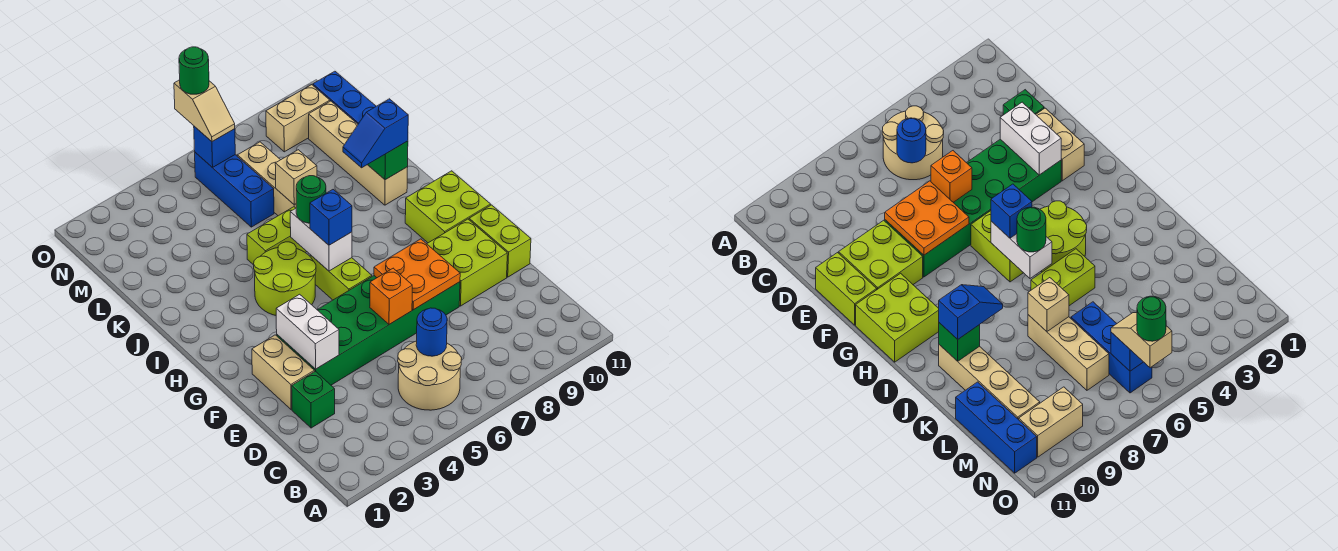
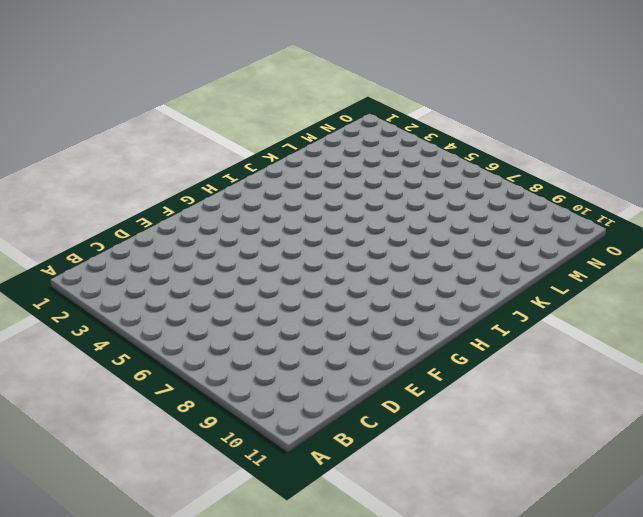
none -> tan round brick B5:C6 level 1
none -> green brick D2 level 1
none -> tan brick E2:F2 level 1

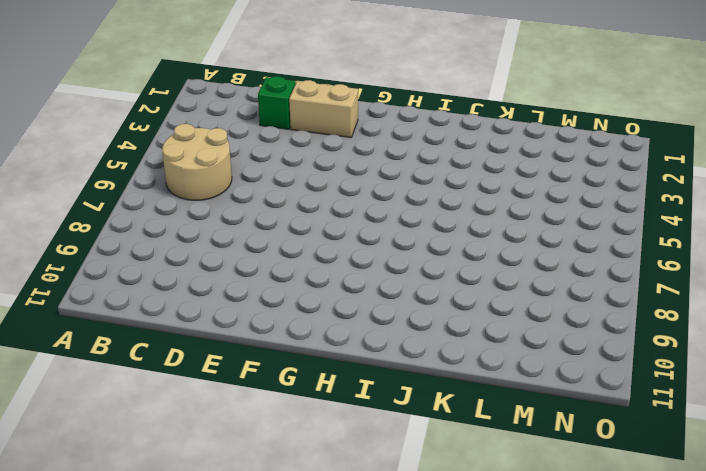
none -> green brick E3:F8 level 1
none -> lime brick E9:F10 level 1
none -> lime brick E11:F11 level 1

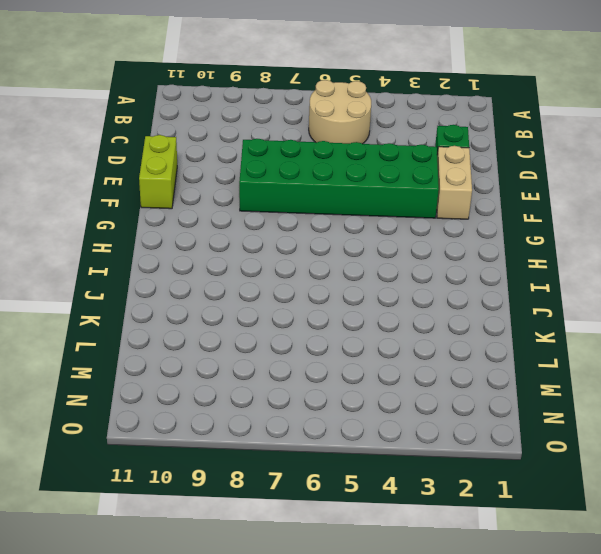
none -> lime brick E9:F10 level 1
none -> lime brick G6:H6 level 1
none -> lime brick G10:H11 level 1

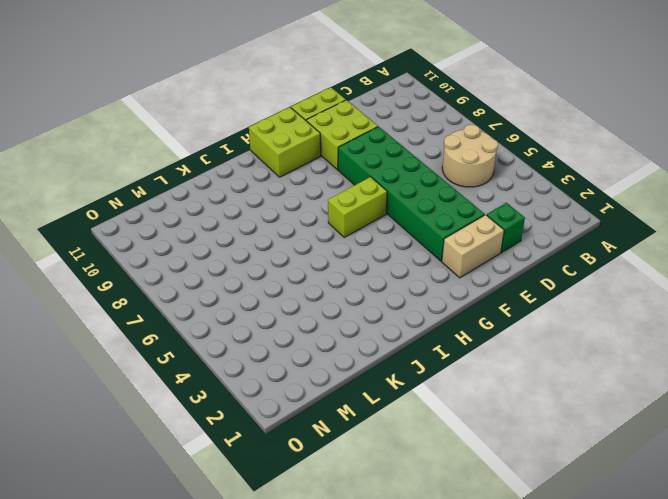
none -> lime round brick H4:I5 level 1
none -> lime brick J5:J6 level 1
none -> tan brick J10:M10 level 1

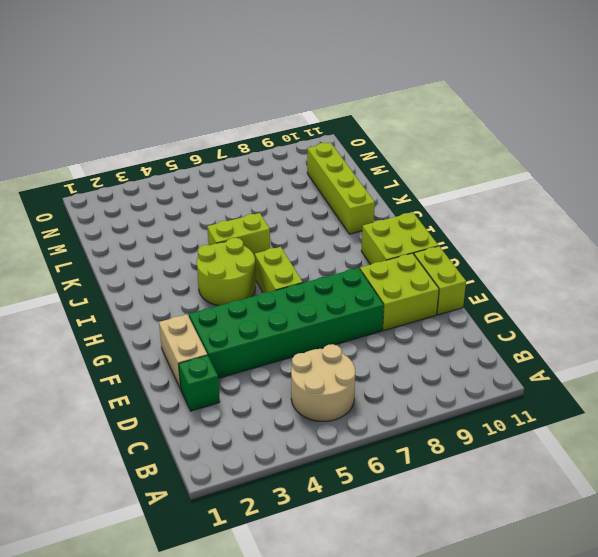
lime brick J10:M10 level 1 -> tan brick J10:M10 level 1
none -> tan brick K7:M7 level 1
none -> blue brick L6:N6 level 1
none -> blue brick L11:N11 level 1

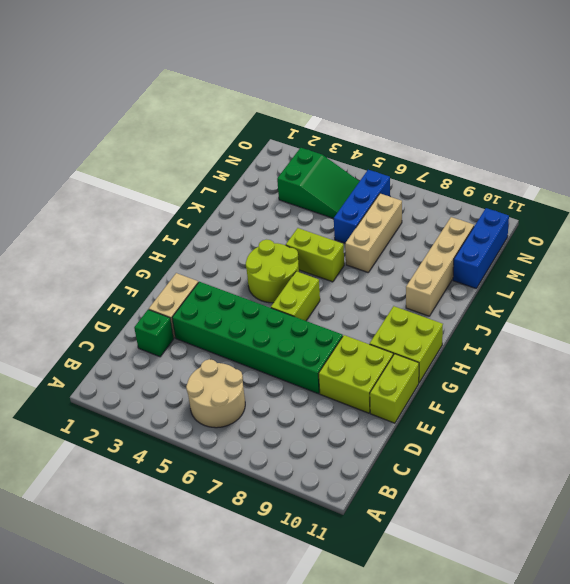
green slope M3:N5 level 1 top 3 -> none
none -> tan brick N9:N10 level 1
none -> blue round brick C6 level 2
none -> white brick E3:F3 level 2

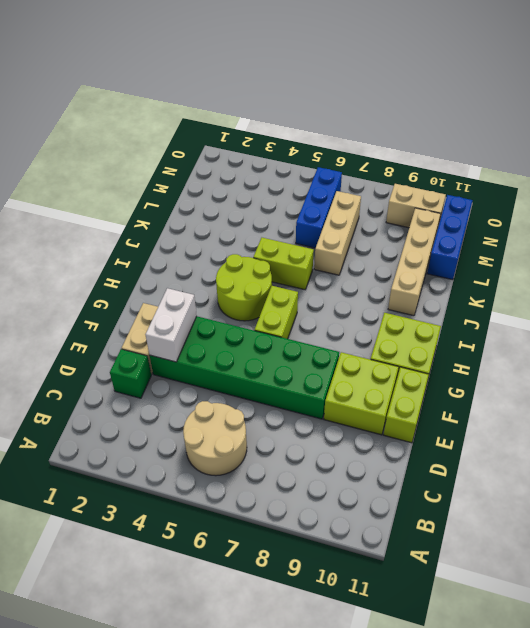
none -> blue round brick C6 level 2
none -> orange brick E6 level 2
none -> orange plate E7:F8 level 2

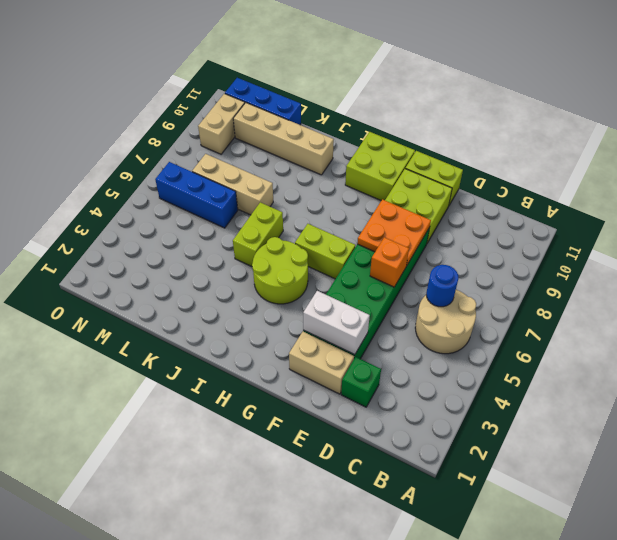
none -> white brick H6:I6 level 2
none -> green brick J10 level 2
none -> tan brick K7 level 2

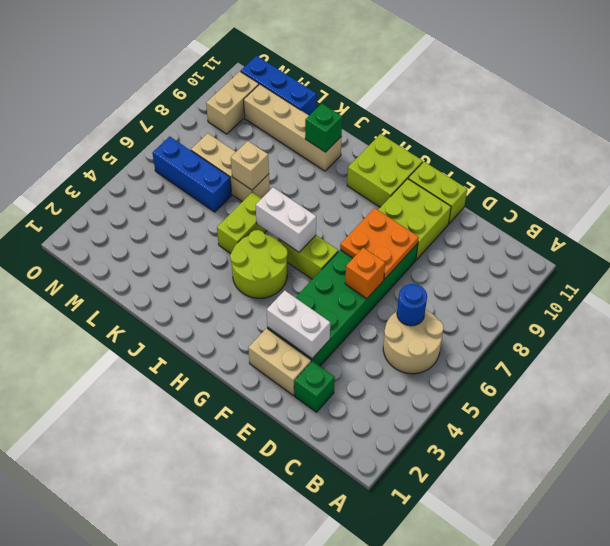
none -> blue brick N6 level 2
none -> blue brick H6 level 3
none -> green round brick I6 level 3

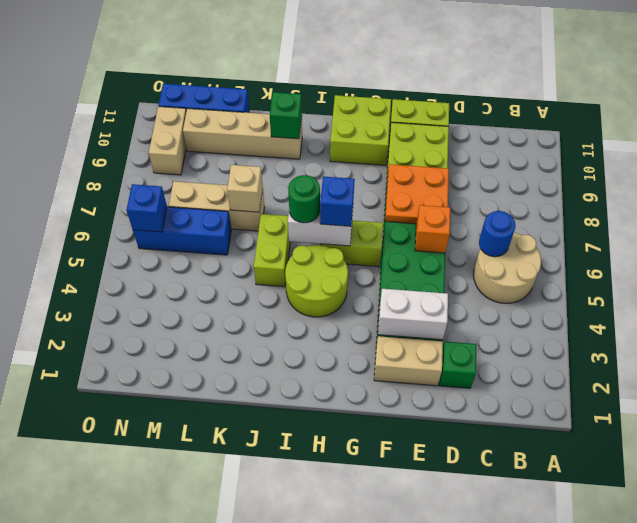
none -> blue slope J9:J10 level 3 top 10
none -> tan slope N6:O6 level 3 top O
none -> green round brick O6 level 4

